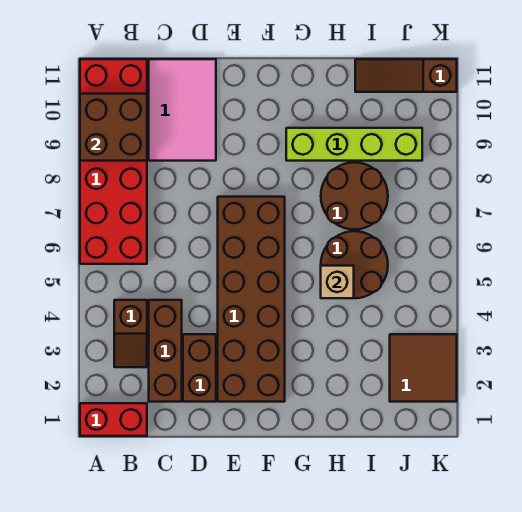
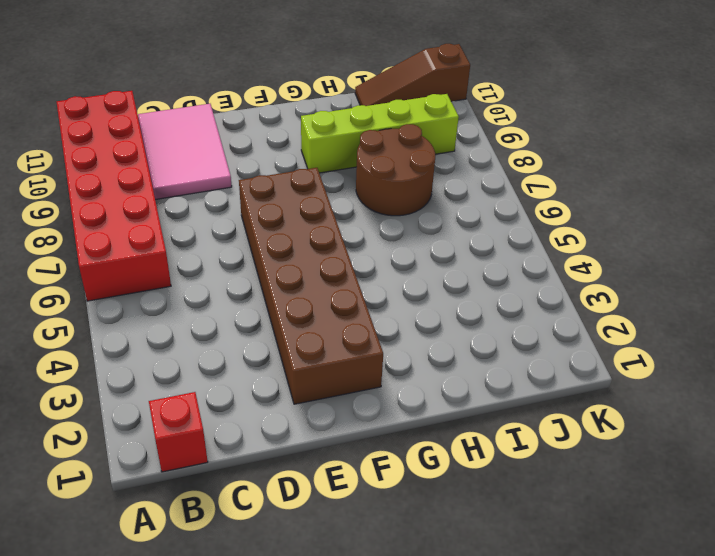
red brick B1 level 1 -> red brick A1:B1 level 1
none -> brown slope B3:B4 level 1 top 4
none -> brown brick C2:C4 level 1
none -> brown brick D2:D3 level 1

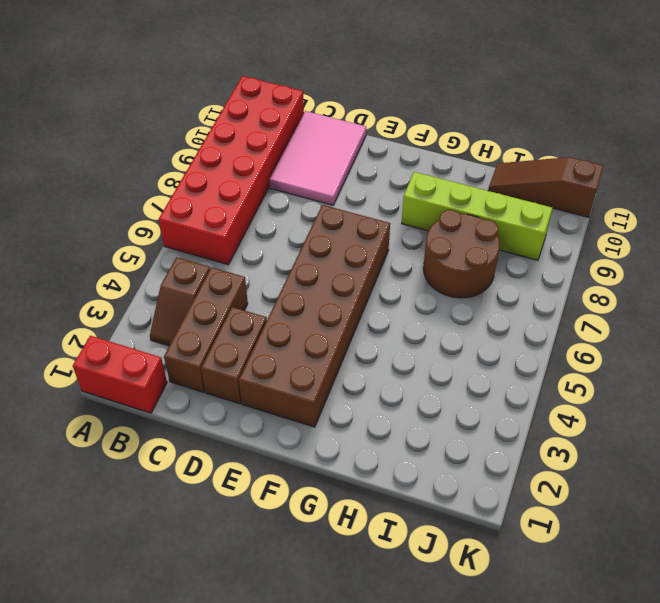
none -> brown round brick H5:I6 level 1
none -> brown tile J2:K3 level 1
none -> brown brick A9:B10 level 2

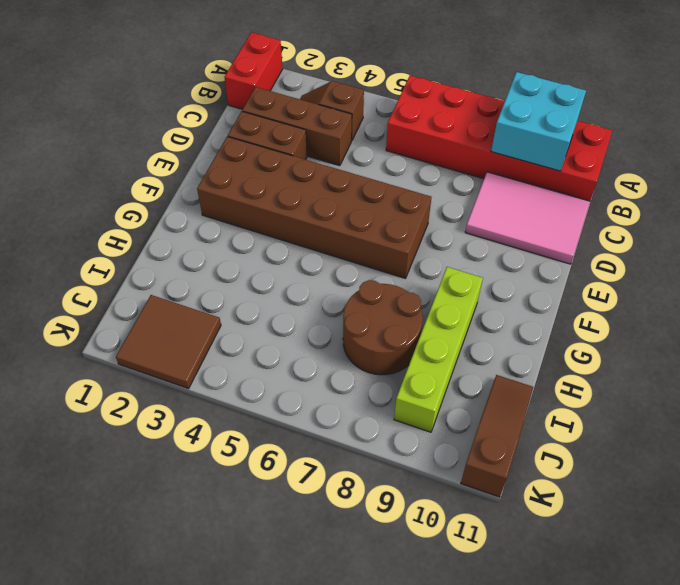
cyan brick A9:B10 level 2 -> brown brick A9:B10 level 2
none -> brown round brick H5:I6 level 1
none -> tan brick H5 level 2

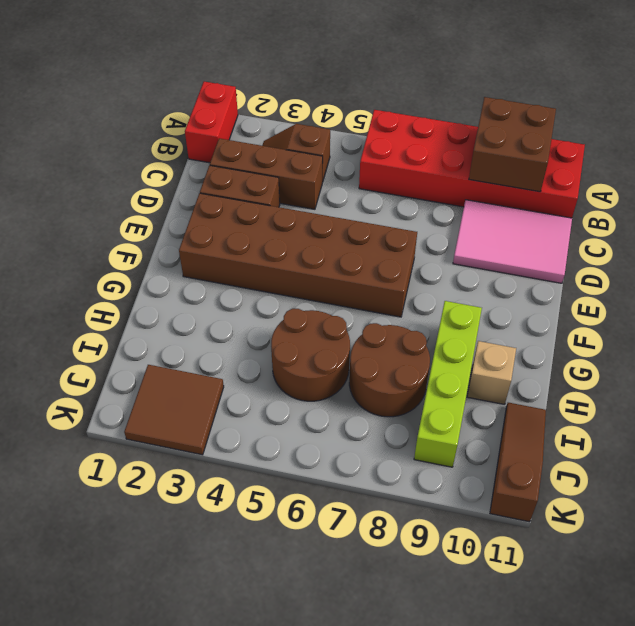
tan brick H10 level 1 -> tan brick H5 level 2

